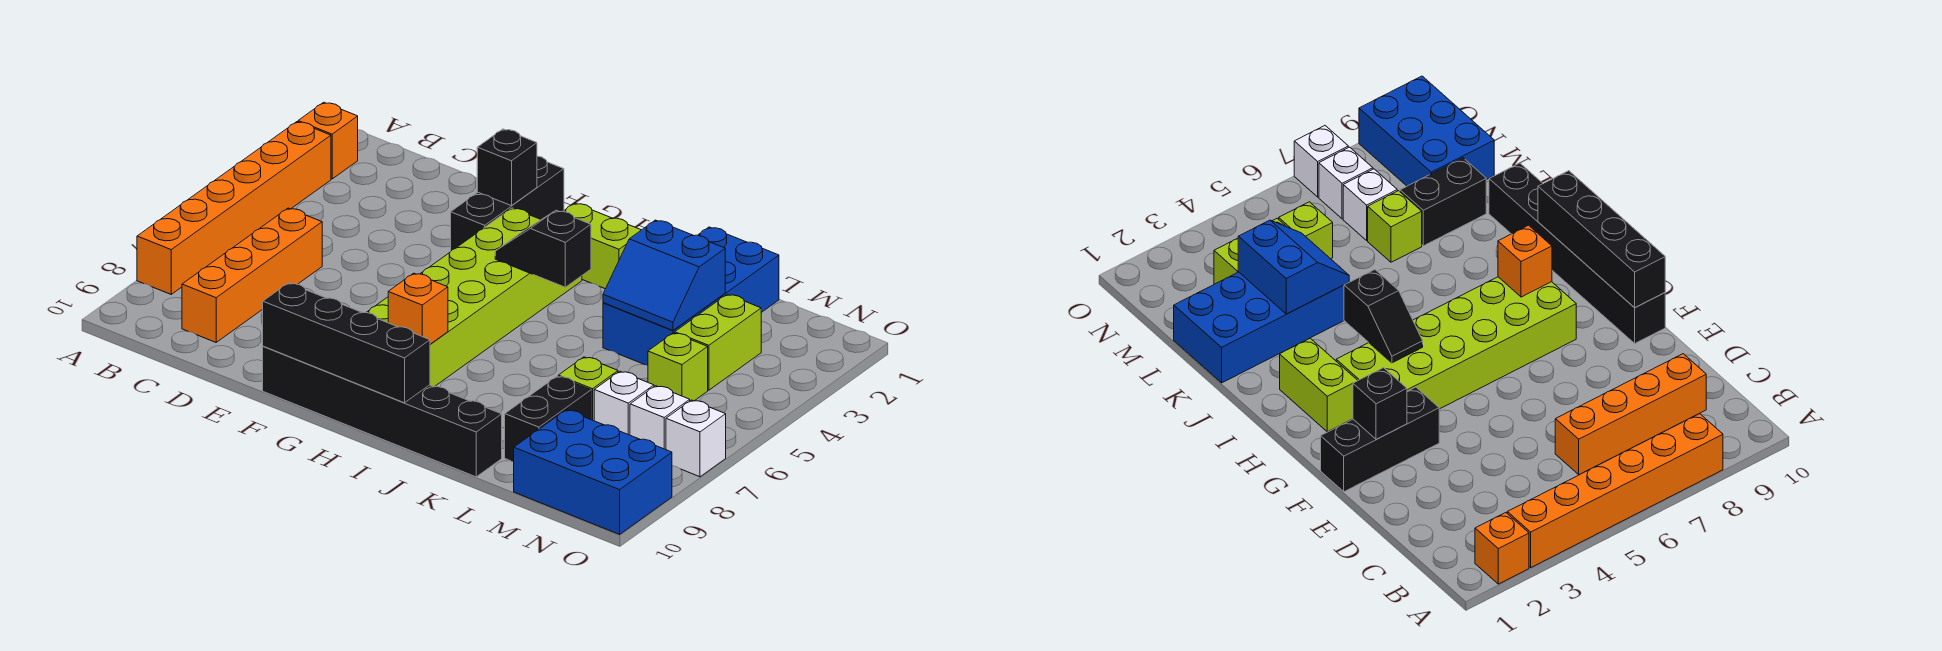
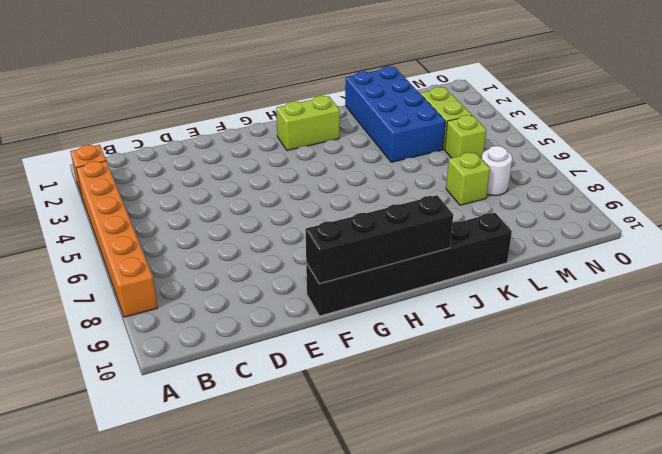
white round brick M7 level 1 -> white brick M7 level 1
none -> orange brick C6:C9 level 1
none -> black brick F1:F3 level 1
none -> lime brick G3:H8 level 1

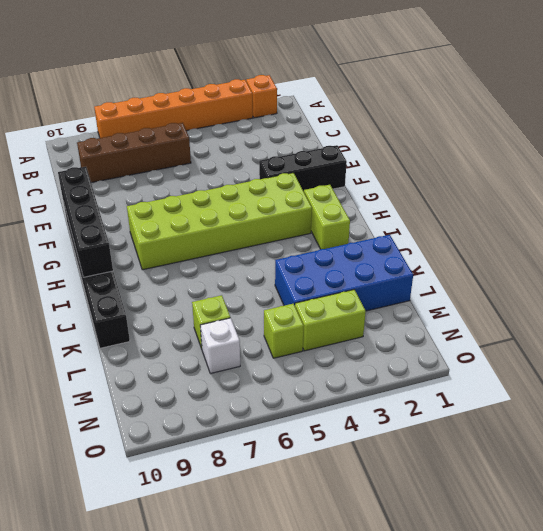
brown brick C6:C9 level 1 -> orange brick C6:C9 level 1
none -> black brick L8:L9 level 1
none -> blue brick M9:O10 level 1
none -> white brick N7 level 1

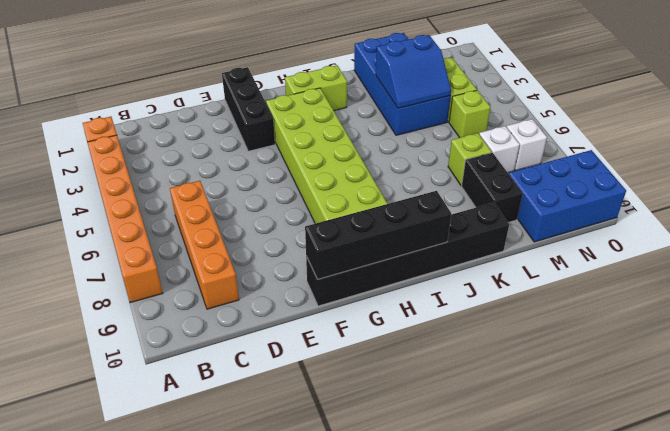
none -> white brick O7 level 1
none -> black brick F2 level 2
none -> black slope H4:I4 level 2 top I

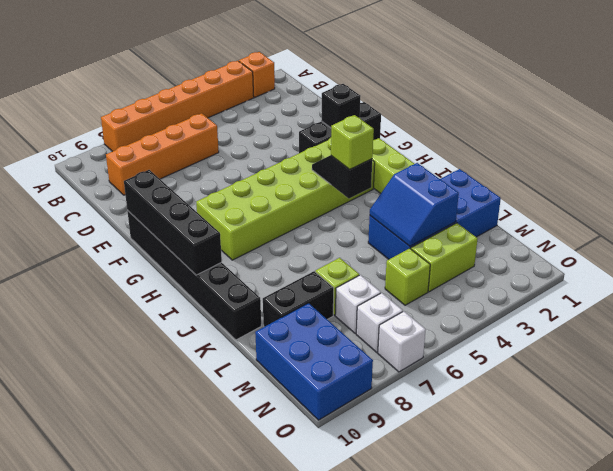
lime brick I4 level 3 -> none
none -> orange brick H8 level 2

